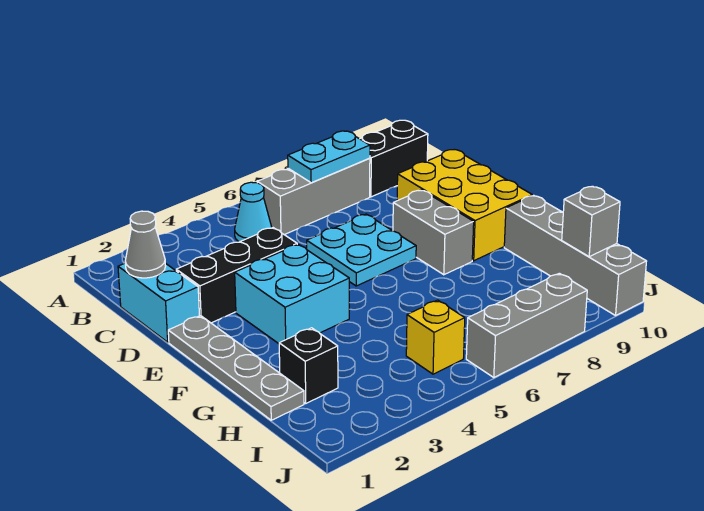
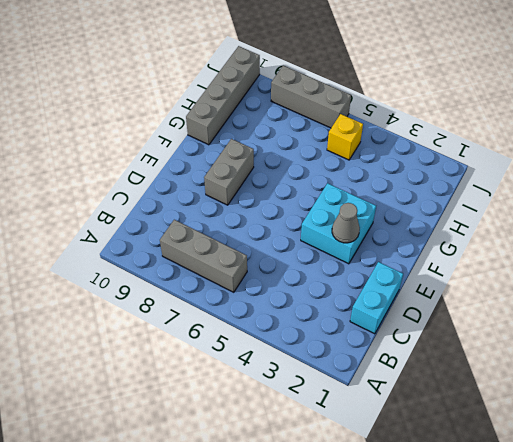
grey cone E3 level 2 -> grey cone C1 level 2
none -> cyan cone B5 level 1
none -> black brick B9:B10 level 1
none -> black brick D2:D4 level 1

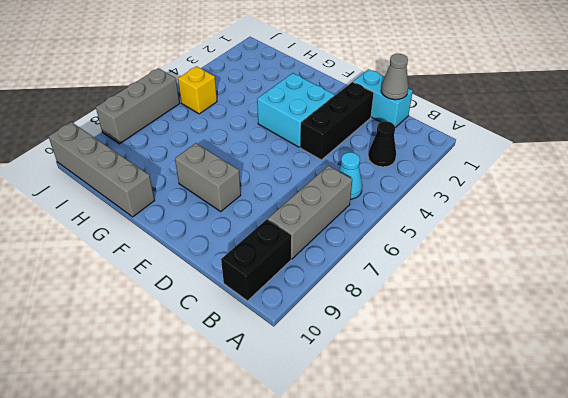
black cone B3 level 1 -> none
none -> cyan plate D6:E7 level 1
none -> yellow brick D9:F10 level 1
none -> grey plate E1:H1 level 1

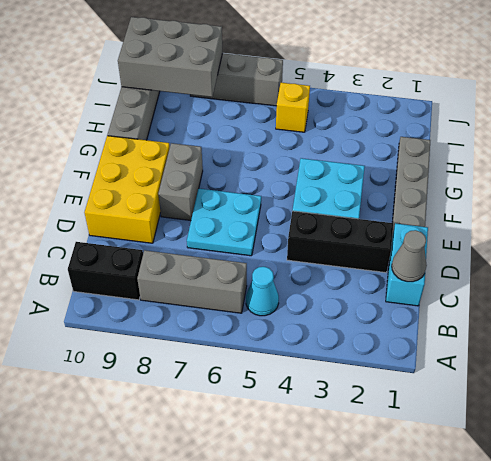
grey brick I8:J10 level 2 -> grey brick I10 level 2
none -> black brick H2 level 1
none -> cyan plate B7:B8 level 2

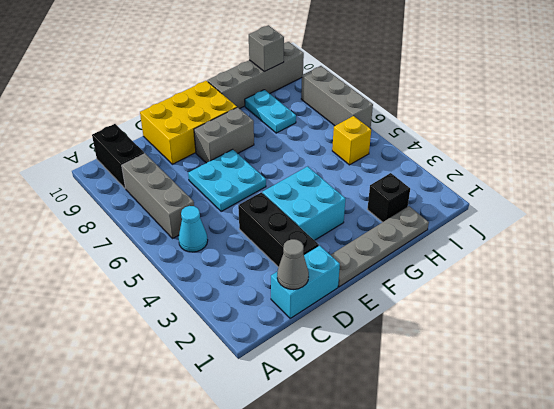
cyan plate H8:H9 level 1 -> cyan plate B7:B8 level 2

